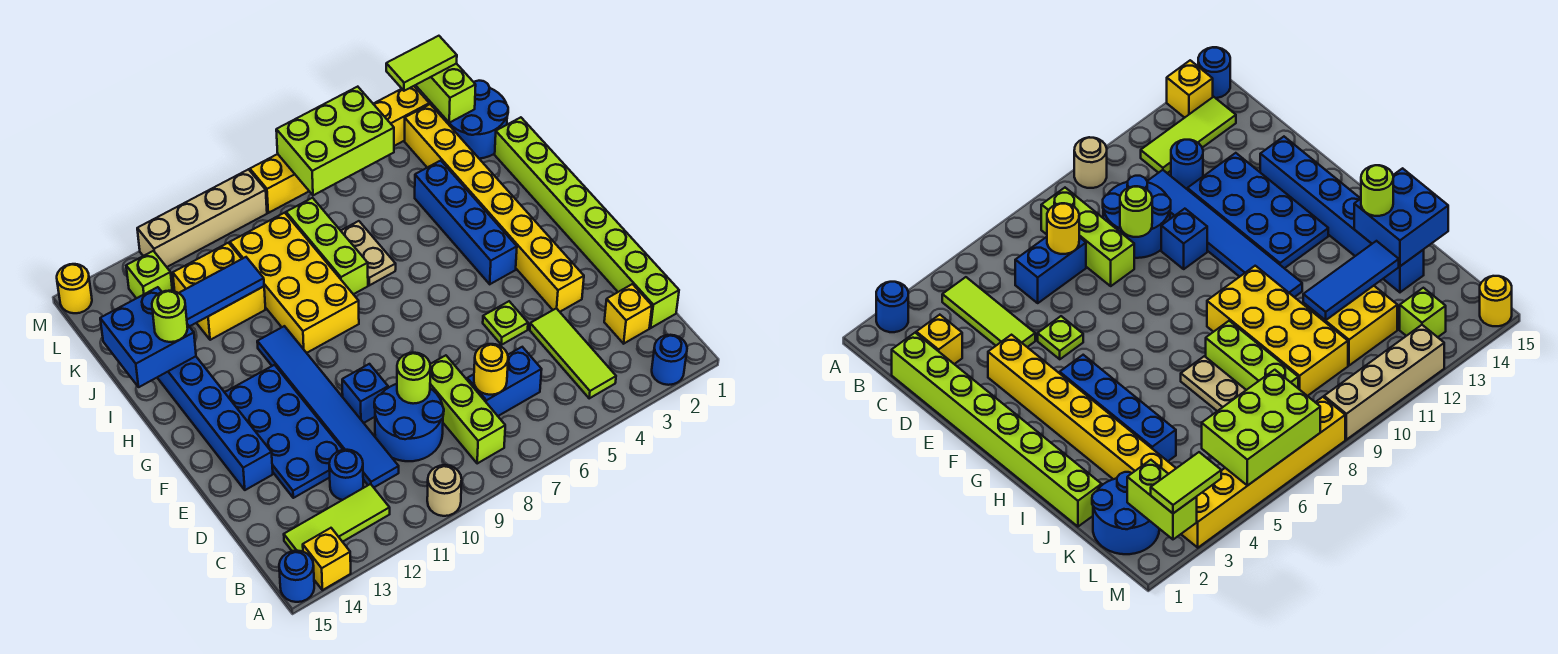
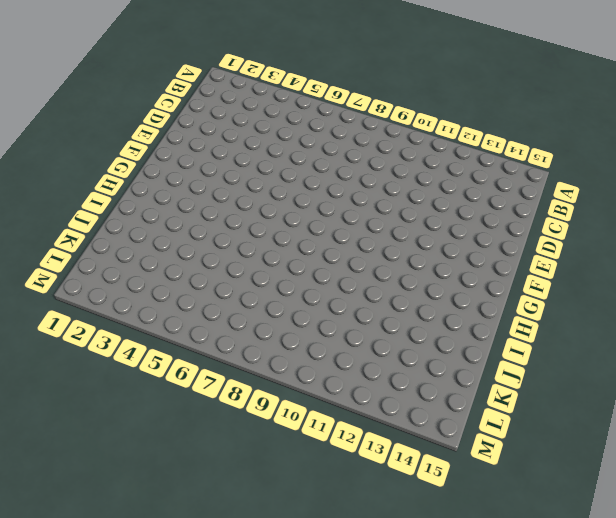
none -> blue round brick A2 level 1
none -> tan round brick A10 level 1
none -> yellow brick A14 level 1
none -> blue round brick A15 level 1

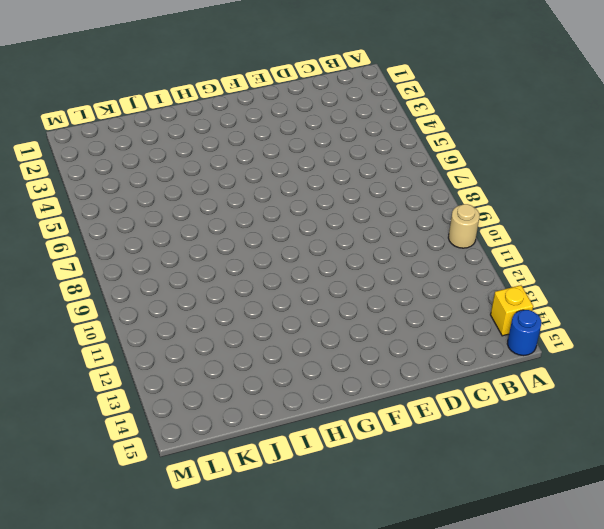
none -> blue round brick A2 level 1
none -> lime tile B4:D4 level 1
none -> lime brick B8:D8 level 1
none -> lime tile B12:B14 level 1

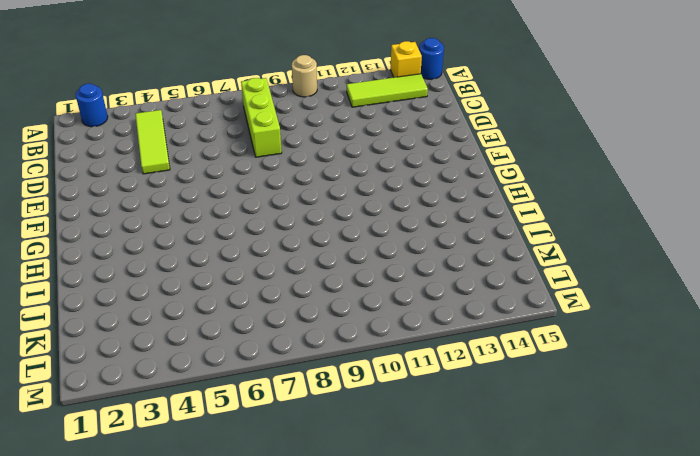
none -> lime brick C1:J1 level 1
none -> yellow brick C2 level 1
none -> blue brick C6:C7 level 1
none -> blue round brick C9:D10 level 1

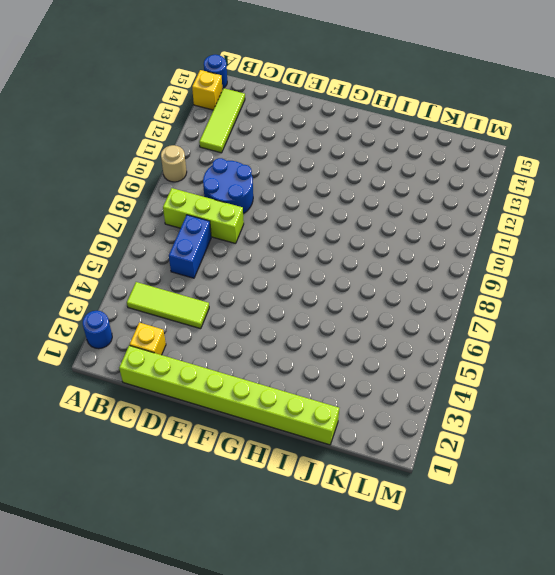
none -> blue tile C11:H11 level 1
none -> blue round brick C12 level 1
none -> blue plate D12:G13 level 1
none -> yellow brick E3:L3 level 1

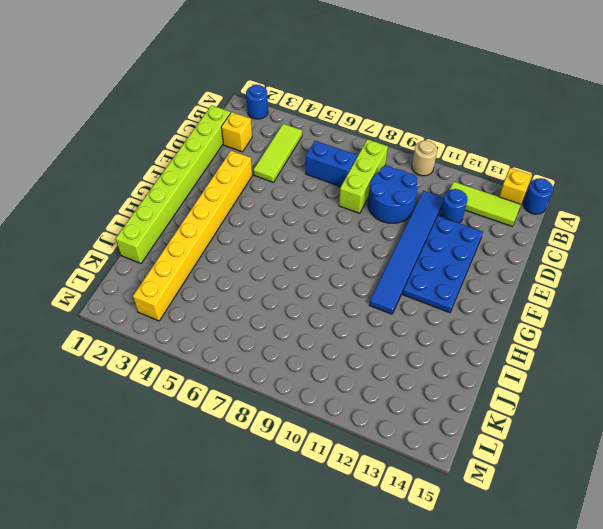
none -> lime plate E5 level 1
none -> blue brick E10 level 1
none -> blue brick E14:J14 level 1
none -> blue brick G4:J4 level 1

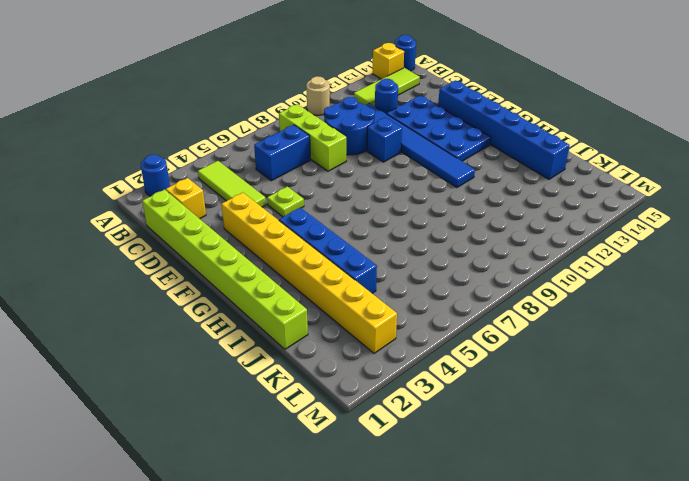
none -> yellow brick H9:K10 level 1
none -> tan plate I7:J7 level 1
none -> lime brick I8:K8 level 1
none -> yellow brick J11:K12 level 1

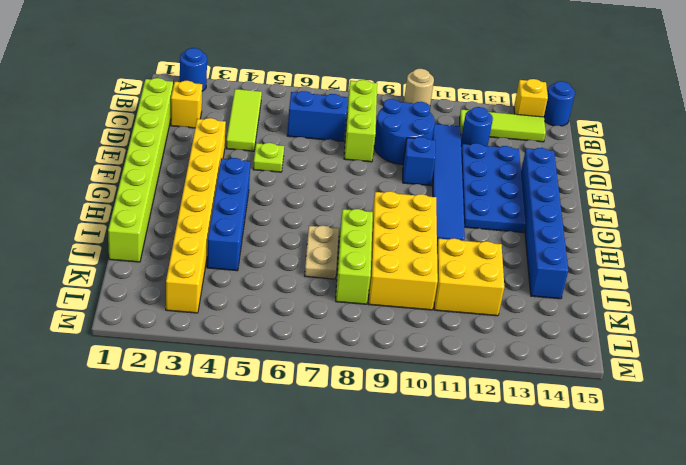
none -> blue round brick K1:L2 level 1
none -> lime brick L13 level 1
none -> yellow brick M3:M8 level 1
none -> tan brick M9:M12 level 1

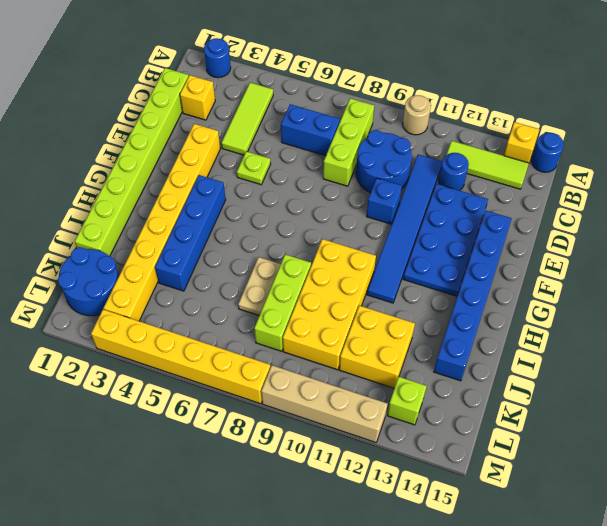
none -> yellow round brick M15 level 1
none -> yellow round brick C7 level 2
none -> lime round brick D9 level 2
none -> blue brick I14:J15 level 2

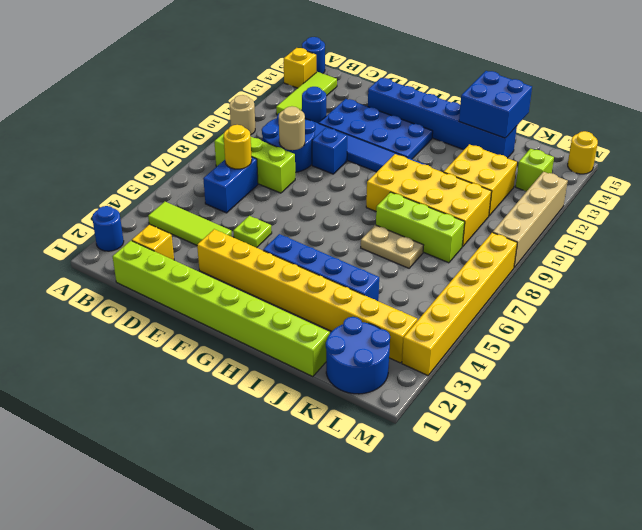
tan round brick D9 level 2 -> lime round brick D9 level 2
none -> blue tile J11:J13 level 2
none -> lime brick L2:M2 level 2
none -> lime brick L5:M7 level 2
none -> lime round brick I14 level 3

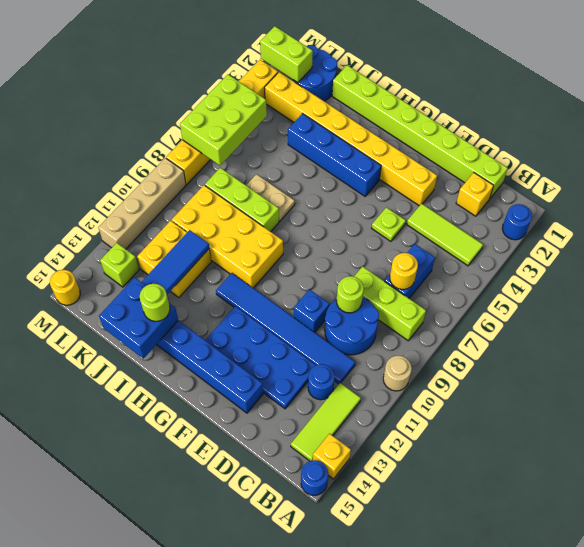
none -> lime tile M2:M3 level 3

